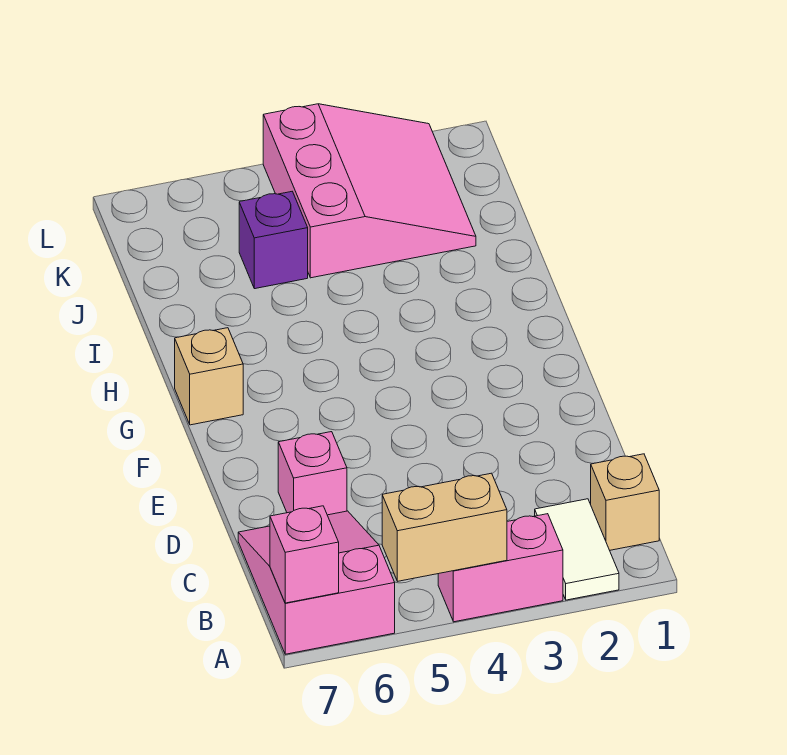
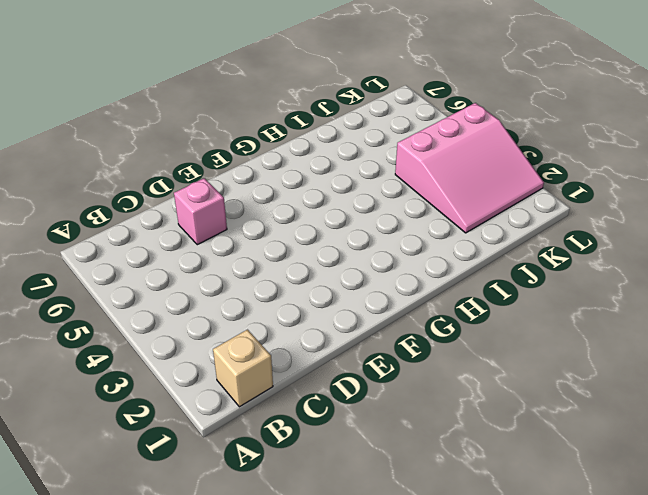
none -> white tile A2:B2 level 1
none -> pink brick A3:A4 level 1

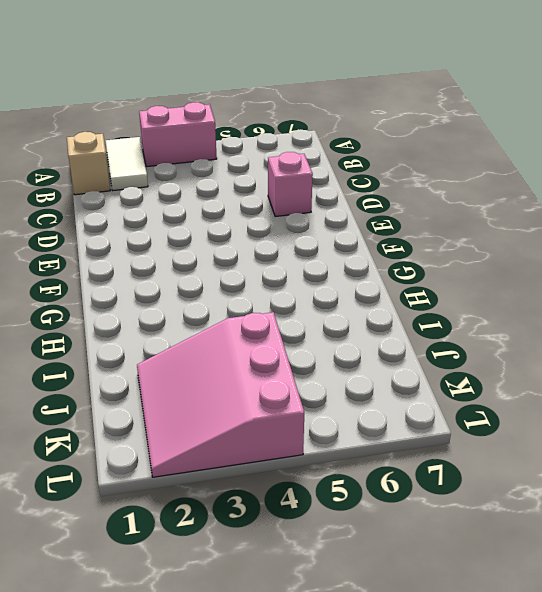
none -> pink slope A6:C7 level 1 top A
none -> tan brick G7 level 1

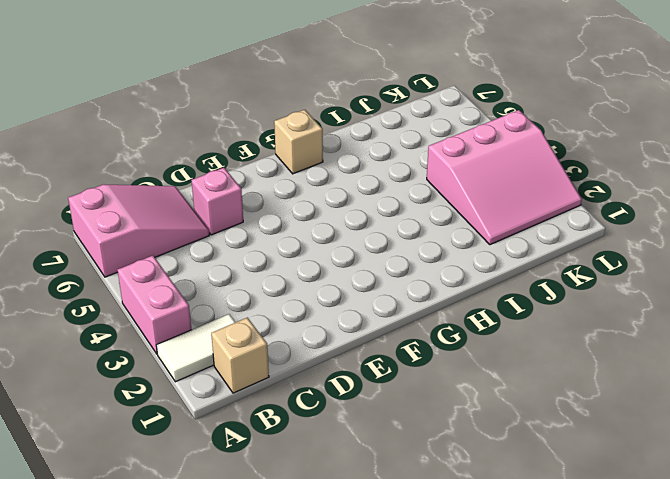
none -> purple brick J5 level 1
none -> tan brick A4:A5 level 2

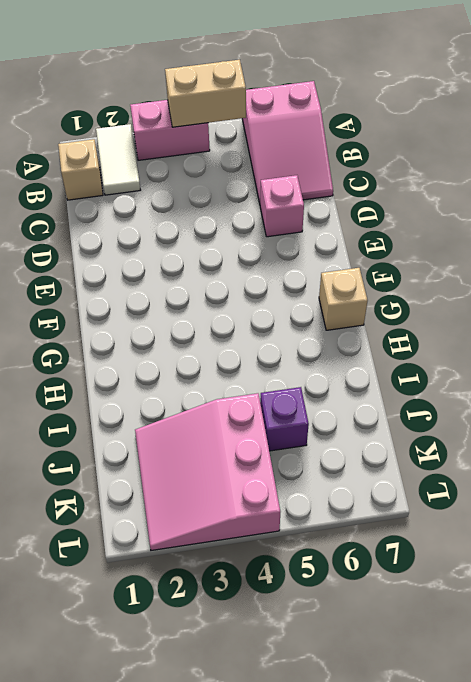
none -> pink brick A7 level 2

